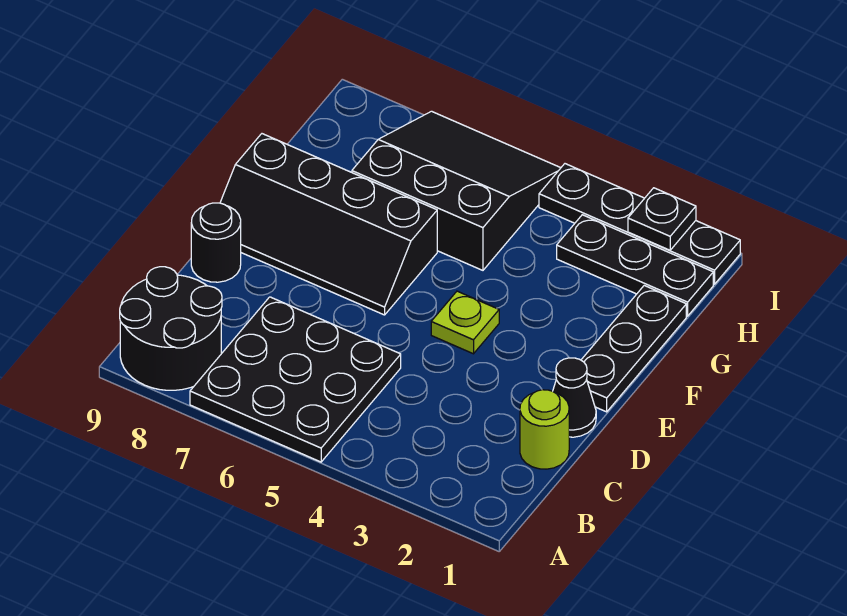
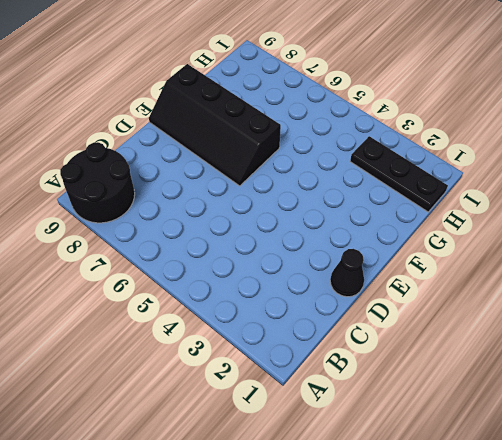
none -> black plate A5:C7 level 1
none -> lime round brick C1 level 1
none -> black round brick D9 level 1

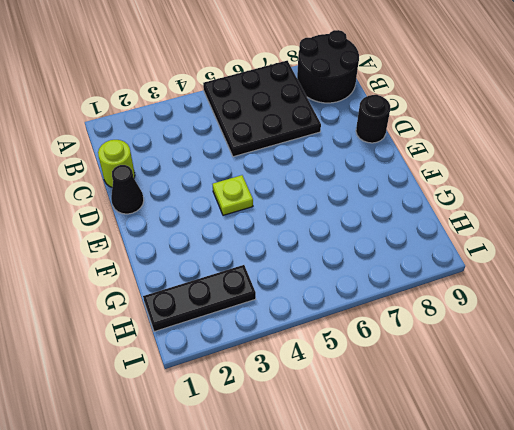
none -> black plate E1:G1 level 1
none -> black slope E6:F9 level 1 top F
none -> black slope G5:I7 level 1 top G

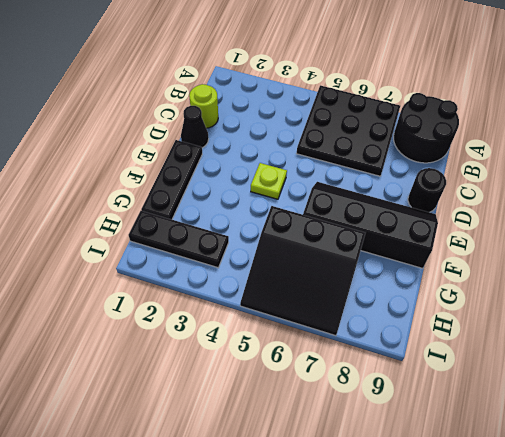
none -> black plate I1:I4 level 1
none -> black plate I2 level 2

